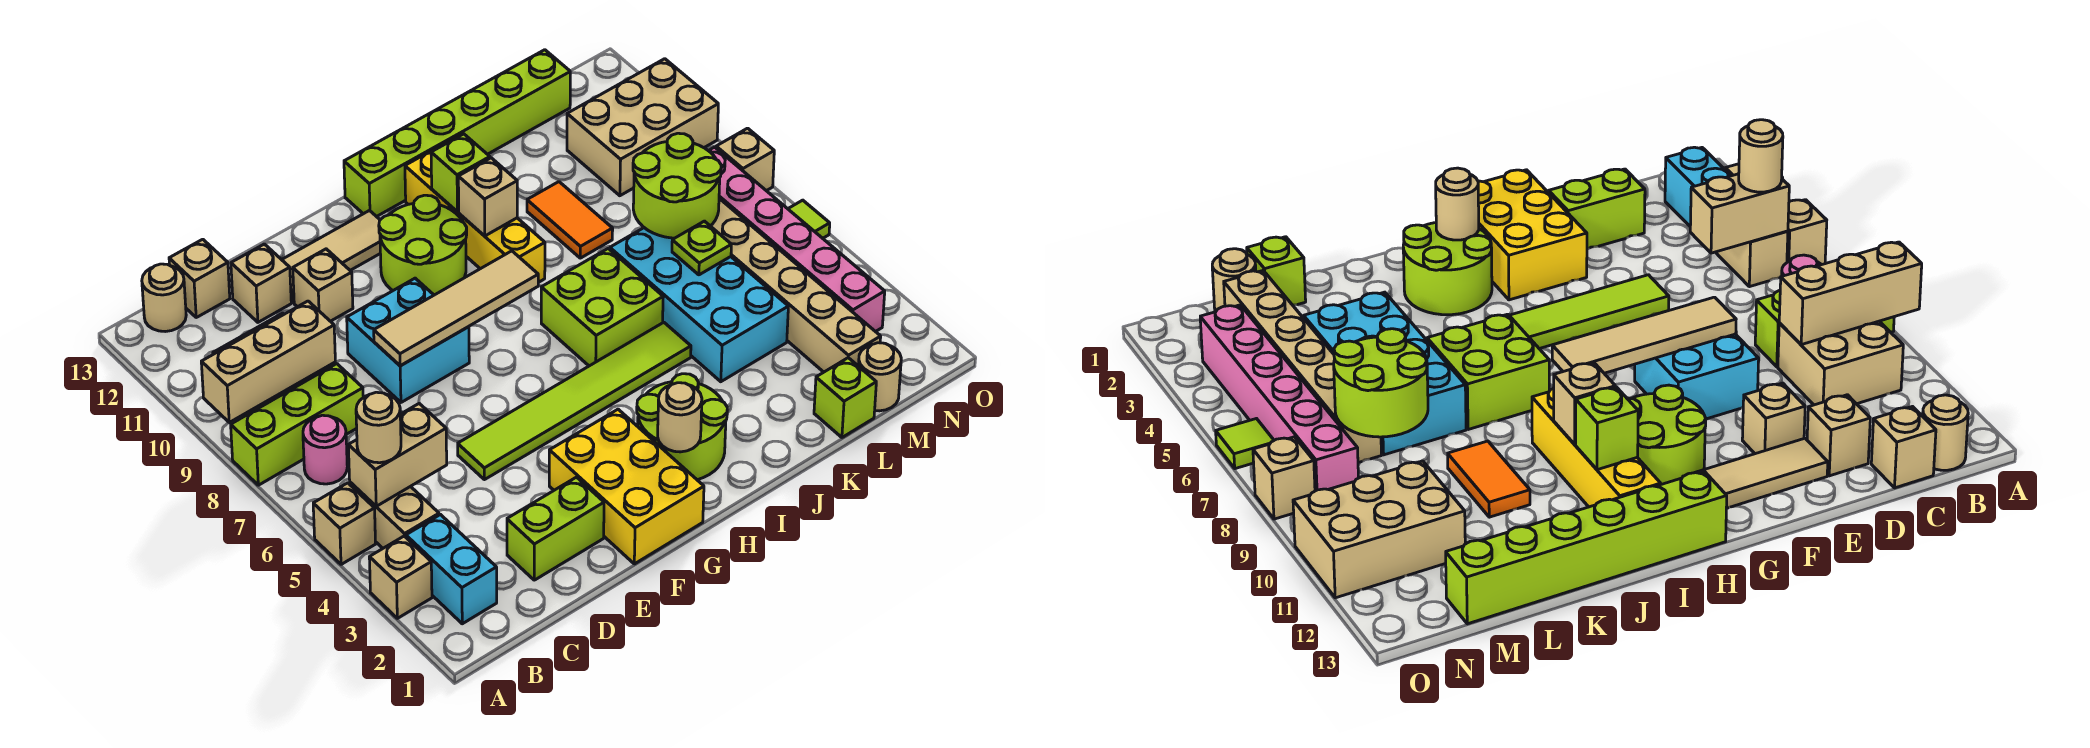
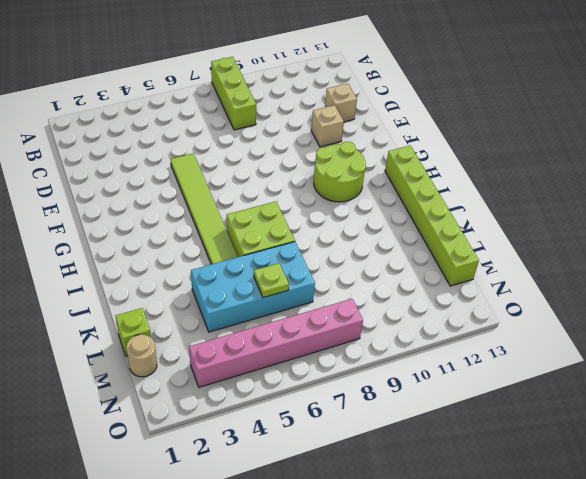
none -> tan brick A3 level 1
none -> tan brick A5 level 1
none -> cyan brick B2:B3 level 1
none -> tan brick B4:B5 level 1

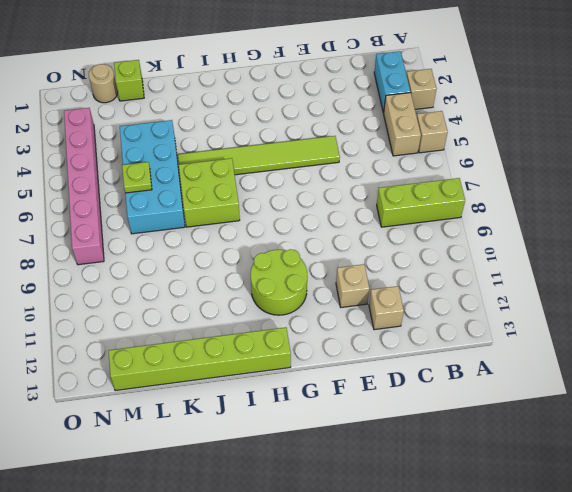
none -> pink round brick B7 level 1
none -> tan brick B9:C10 level 1
none -> tan round brick B13 level 1
none -> tan brick C13 level 1

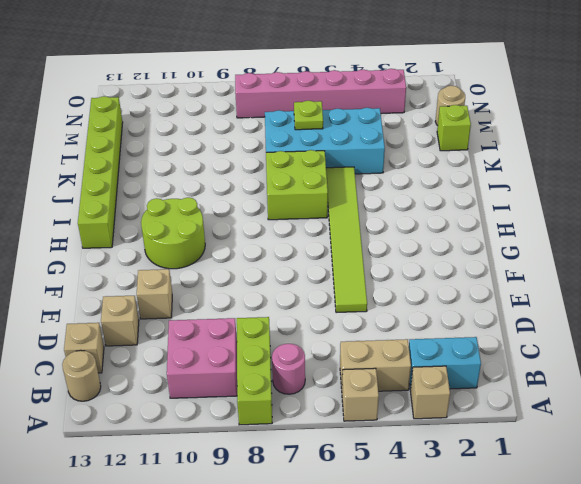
pink brick B9:C10 level 1 -> tan brick B9:C10 level 1
none -> lime brick D2:E2 level 1
none -> cyan brick E8:F9 level 1
none -> tan tile E12:G12 level 1
none -> yellow brick F1:G3 level 1

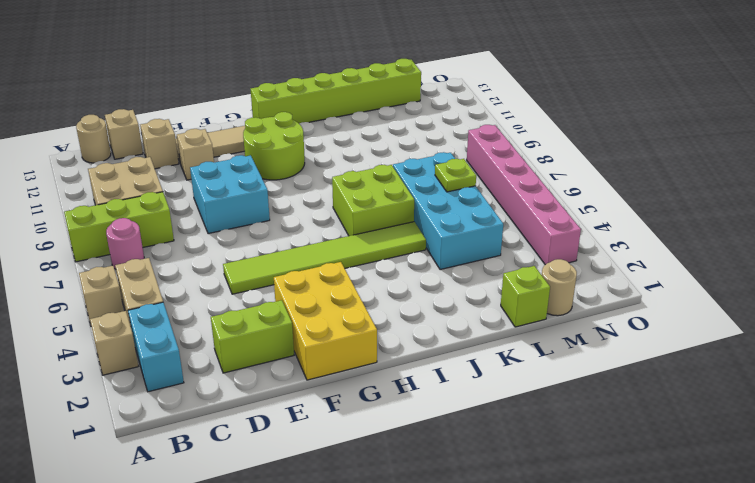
none -> lime round brick H2:I3 level 1
none -> yellow brick I9:I12 level 1
none -> orange tile K9:K10 level 1
none -> tan brick M2:M7 level 1

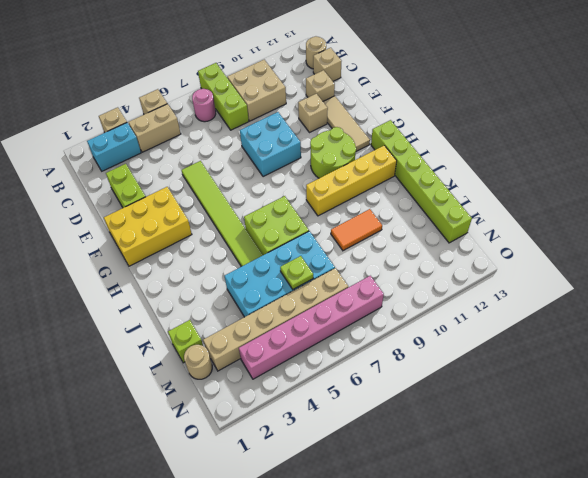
none -> lime round brick H2:I3 level 1
none -> tan brick M10:O11 level 1
none -> lime tile O6 level 1
none -> tan brick O8 level 1

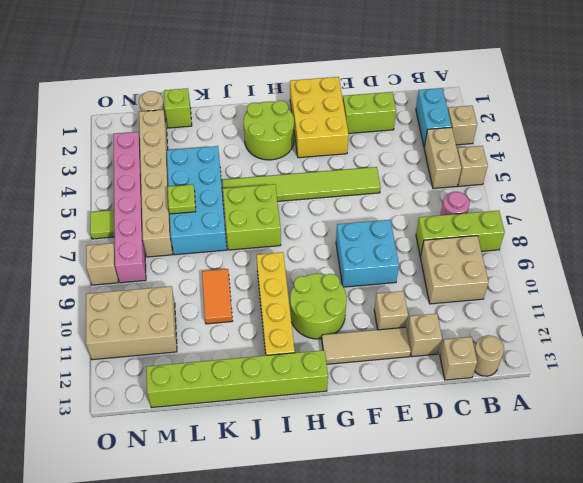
none -> tan brick A9:C9 level 2
none -> tan brick B5:C5 level 2
none -> tan tile E8:H8 level 2
none -> tan round brick H2 level 2

